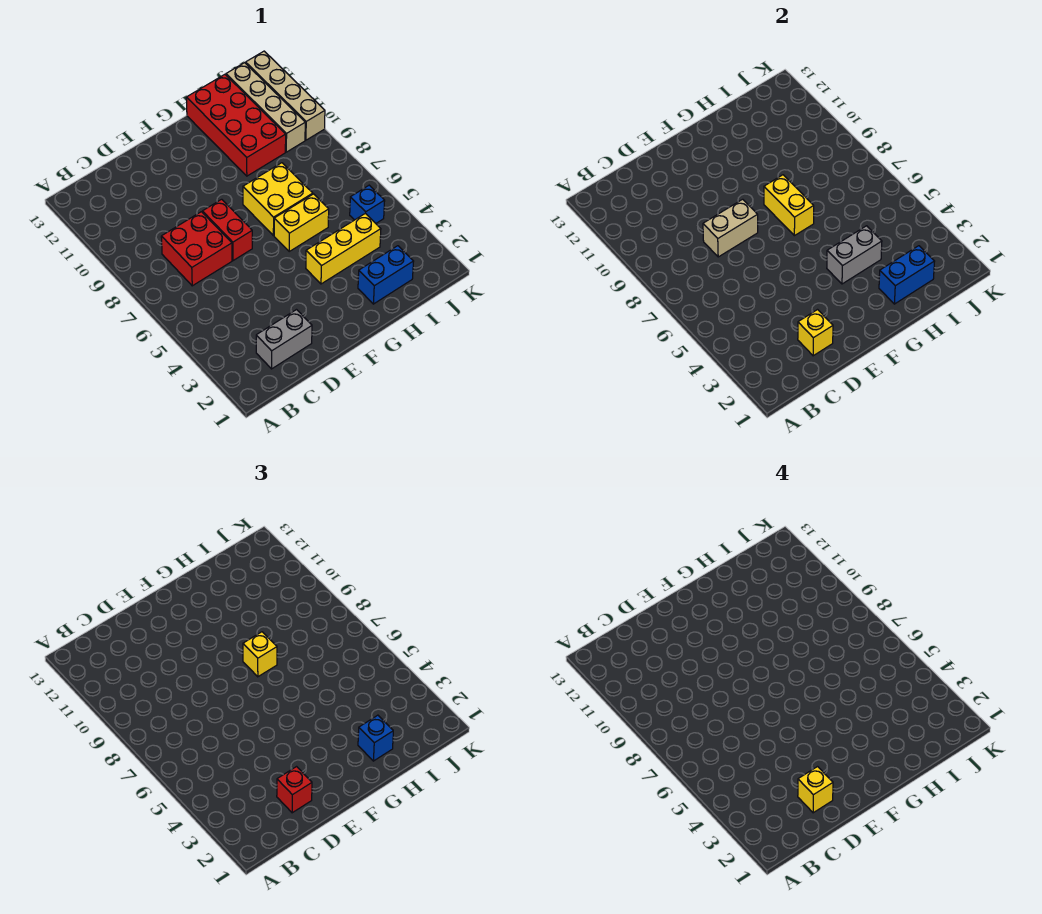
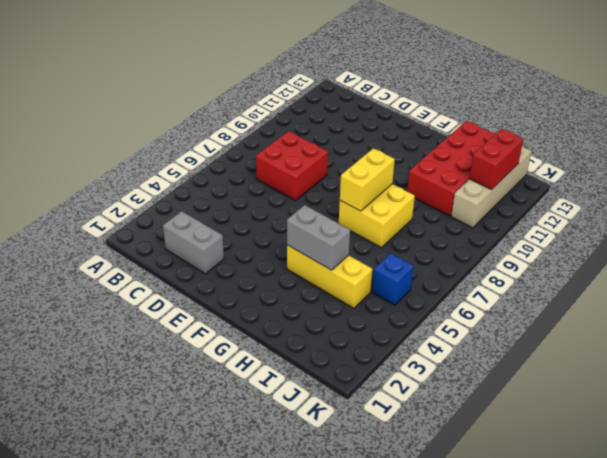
red brick J11:J12 level 2 -> red brick E7:E8 level 1
none -> yellow brick G6:H6 level 1
none -> blue brick H2:I2 level 1
none -> tan brick K10:K13 level 1

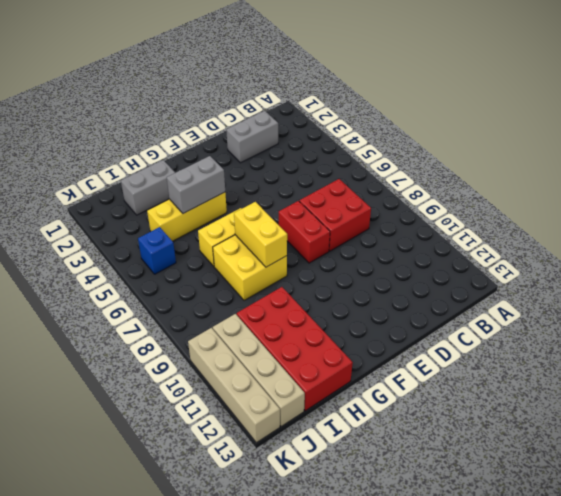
grey brick H2:I2 level 1 -> blue brick H2:I2 level 1
none -> yellow brick D2 level 2
none -> tan brick D8:E8 level 2
none -> blue brick H2:I2 level 2

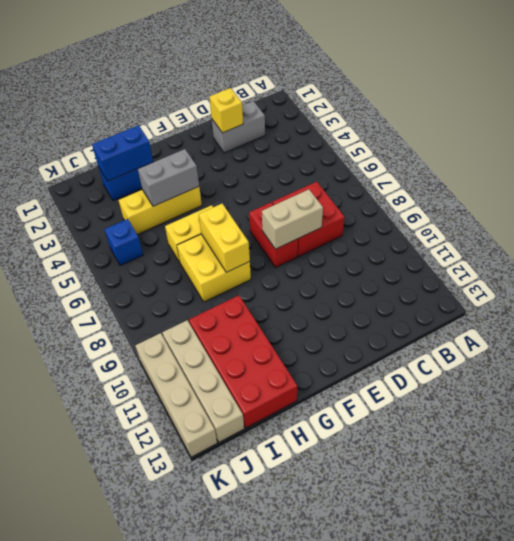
none -> red brick D2 level 3
none -> yellow brick G8 level 3
none -> blue brick H2 level 3

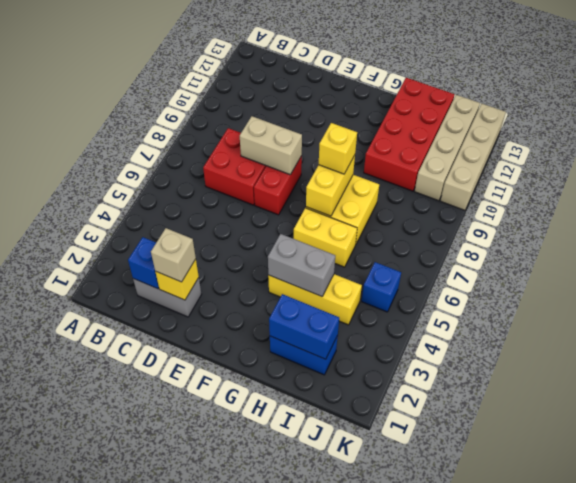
blue brick C2 level 2 -> blue brick H2 level 3
tan brick D2 level 3 -> red brick D2 level 3
none -> yellow brick D2 level 4

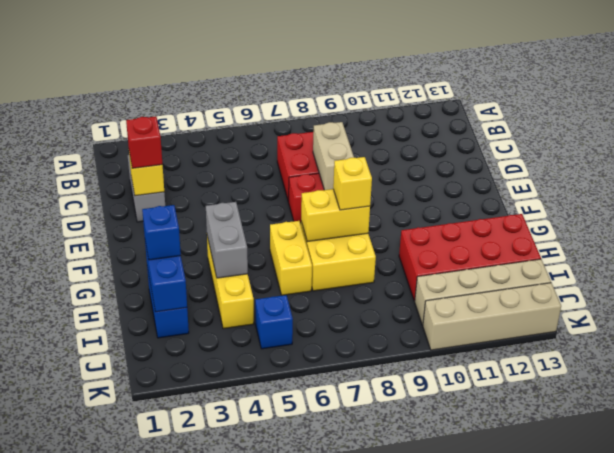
none -> yellow brick D2 level 4

